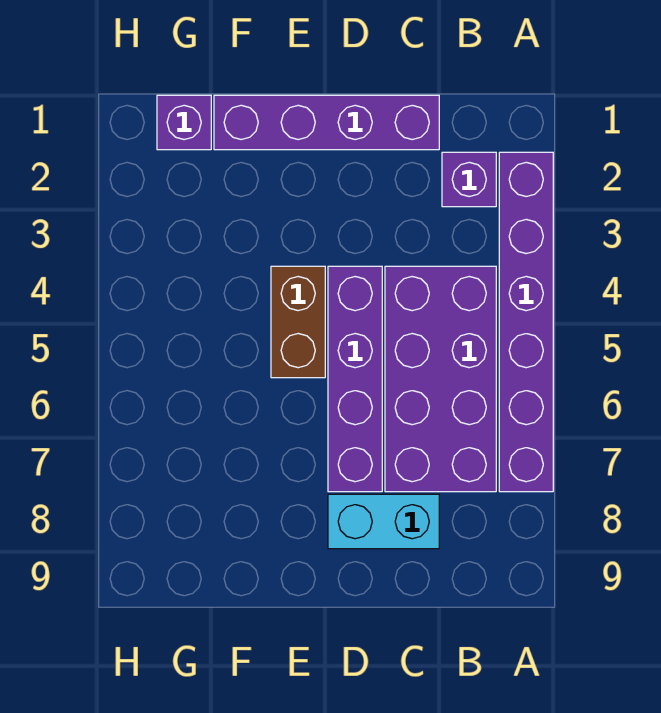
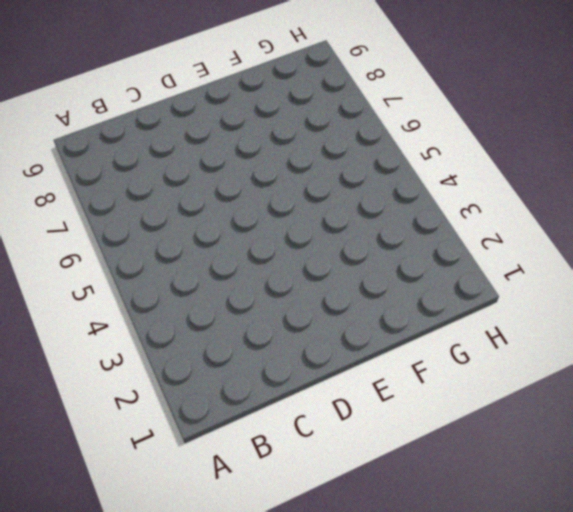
none -> purple brick A2:A7 level 1
none -> purple brick B2 level 1

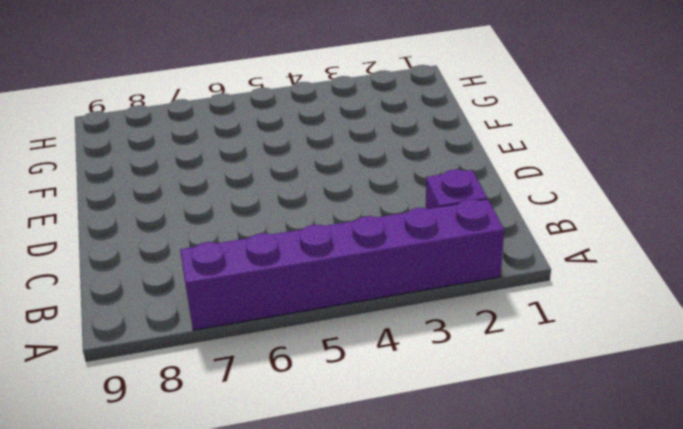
none -> purple brick B4:C7 level 1
none -> purple brick C1:F1 level 1

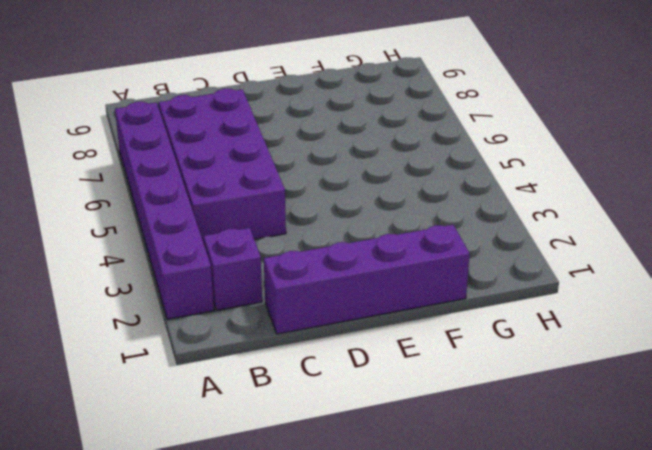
none -> cyan brick C8:D8 level 1
none -> purple brick D4:D7 level 1

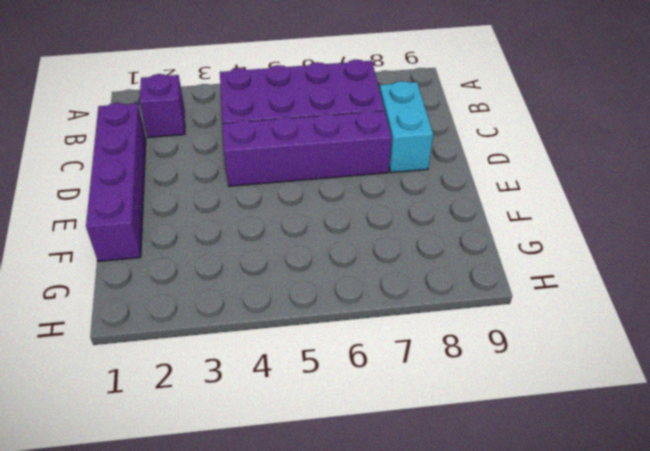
none -> purple brick A2:A7 level 1
none -> brown brick E4:E5 level 1

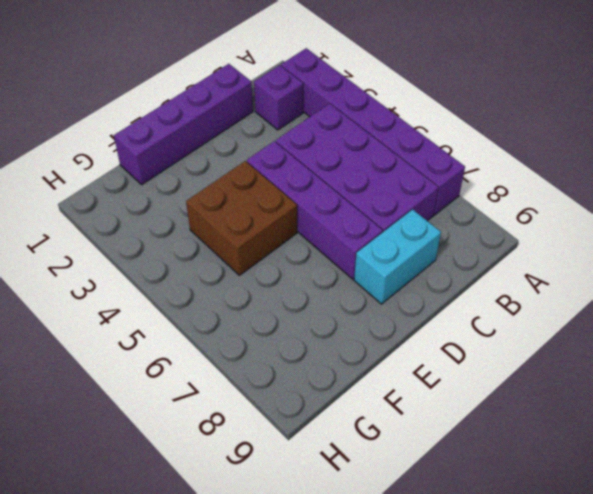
brown brick E4:F5 level 1 -> brown brick E4:E5 level 1
none -> purple brick G1 level 1

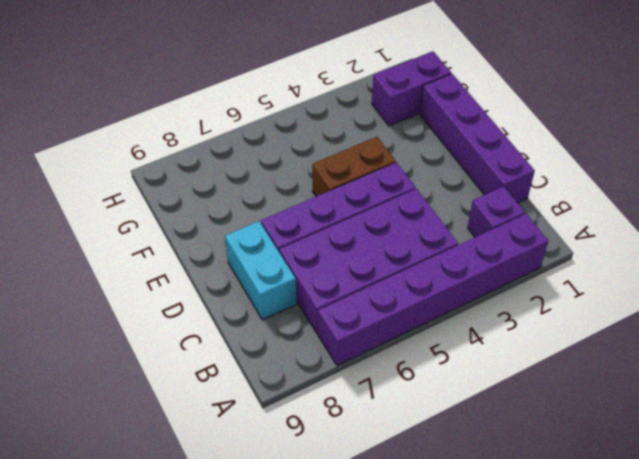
purple brick G1:G2 level 1 -> purple brick G1 level 1

